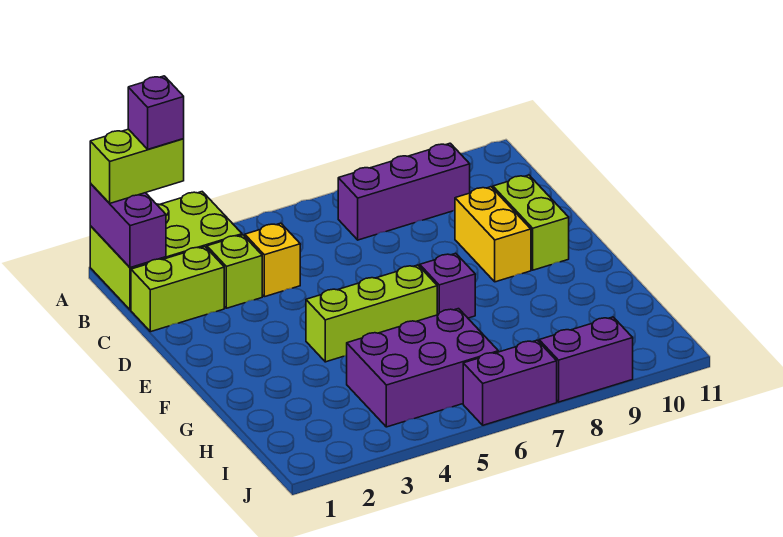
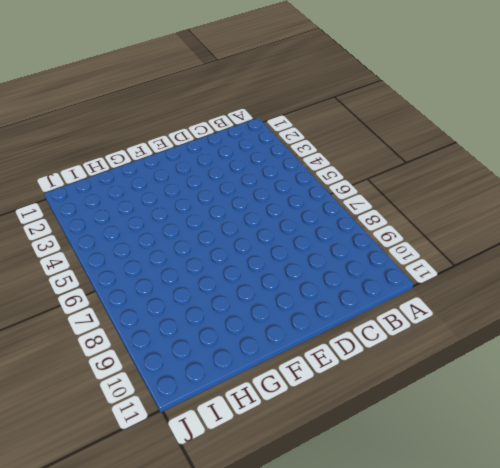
none -> lime brick A1:B3 level 1
none -> purple brick B7:B9 level 1
none -> lime brick C1:C2 level 1

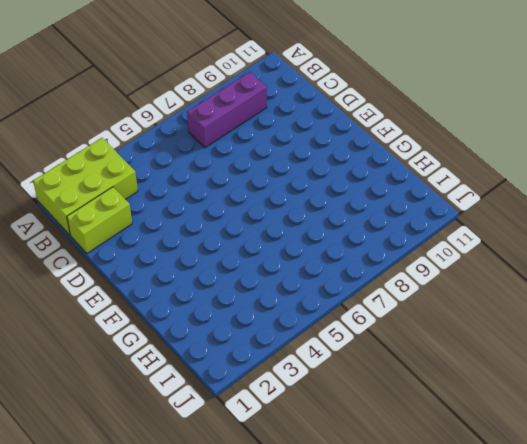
none -> lime brick C3 level 1
none -> yellow brick C4 level 1
none -> yellow brick D9:E9 level 1

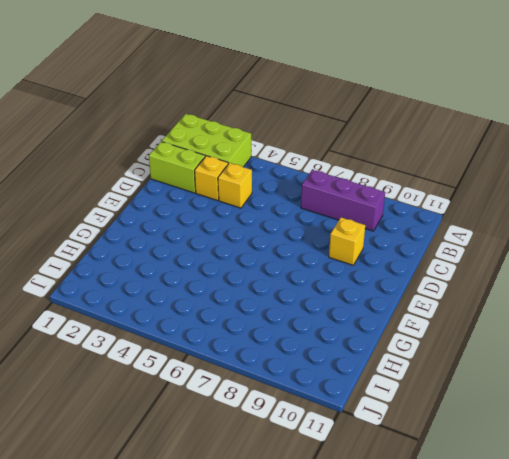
yellow brick C3 level 1 -> lime brick C3 level 1
yellow brick D9 level 1 -> yellow brick D9:E9 level 1
none -> lime brick D10:E10 level 1
none -> lime brick F4:F6 level 1
none -> purple brick F7 level 1

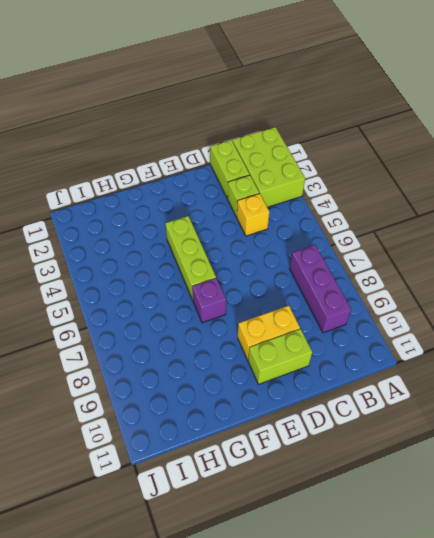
none -> purple brick H4:I6 level 1
none -> purple brick J6:J7 level 1
none -> purple brick J8:J9 level 1

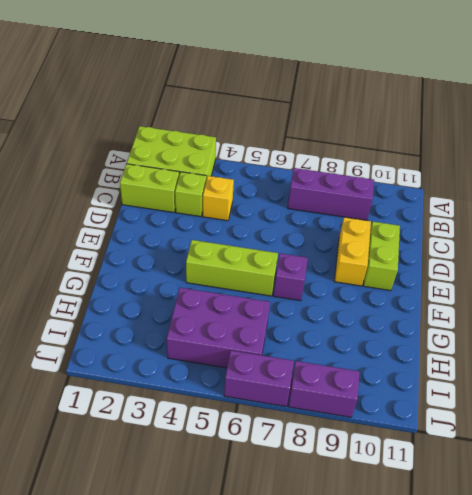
none -> purple brick A1:B1 level 2
none -> lime brick A1:A2 level 3
none -> purple brick A2 level 4

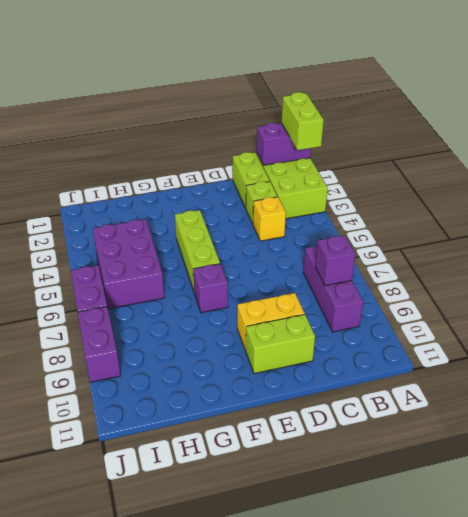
purple brick B8 level 2 -> purple brick A2 level 4

